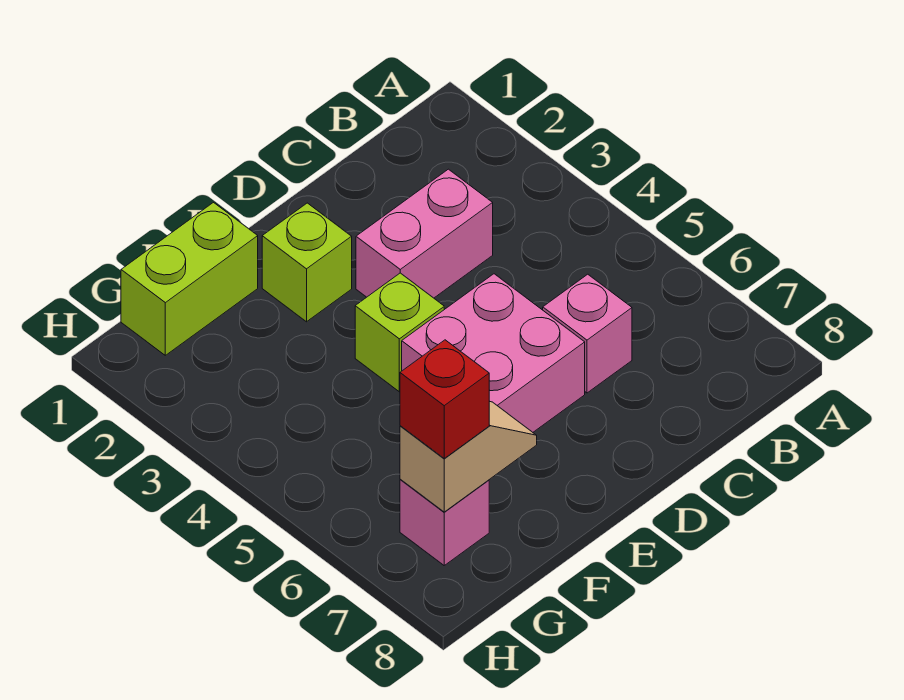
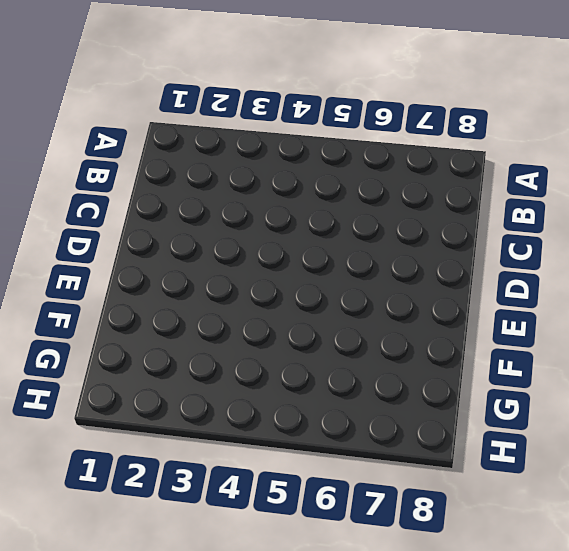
none -> pink brick C3:D3 level 1
none -> pink brick C6 level 1

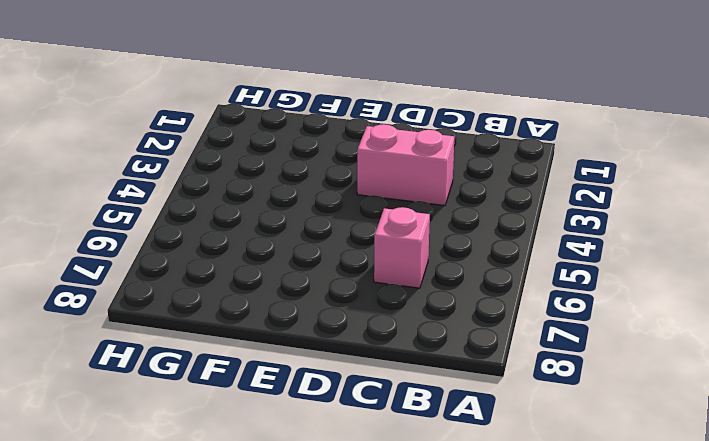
none -> pink brick D5:E6 level 1
none -> lime brick E2 level 1

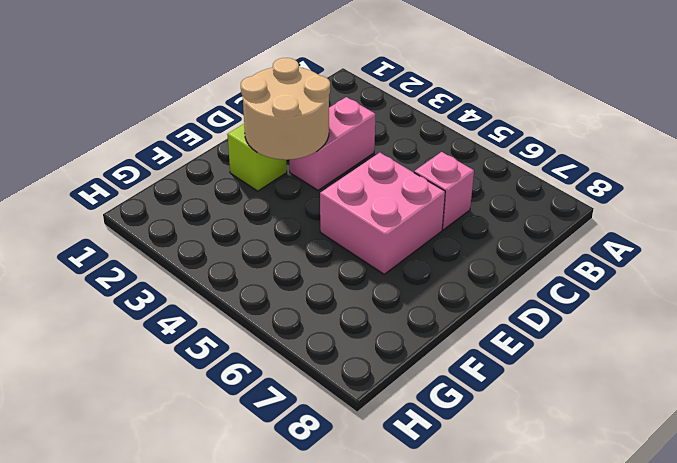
tan round brick D2:E3 level 2 -> none
none -> lime brick E4 level 1
none -> lime brick F1:G1 level 1

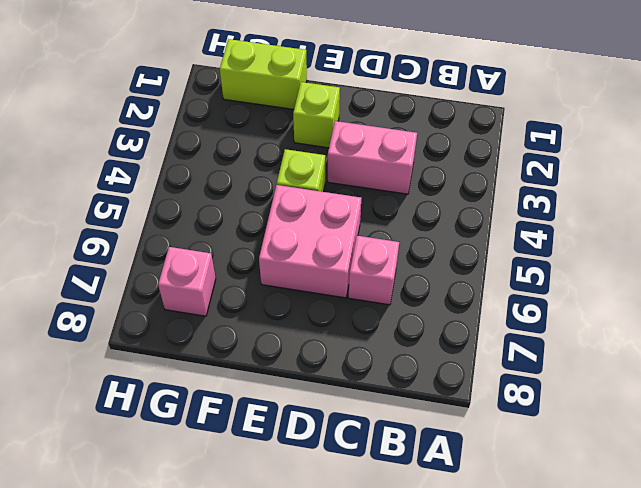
none -> tan slope F7:G7 level 2 top G
none -> red brick G7 level 3

